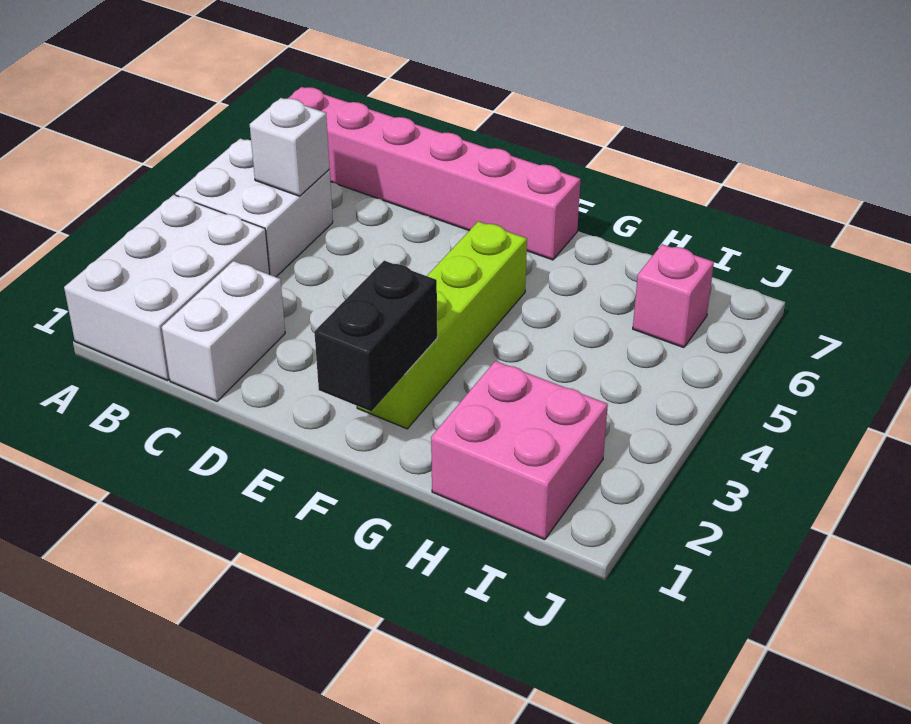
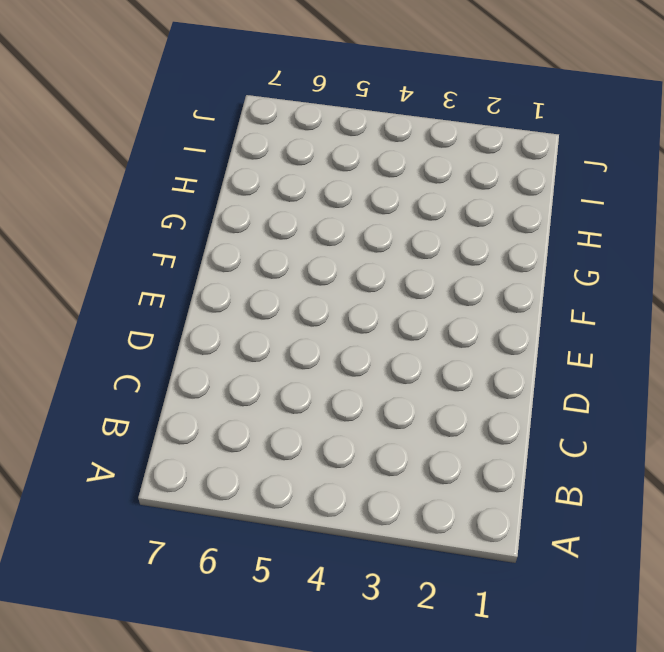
none -> white brick A1:B3 level 1
none -> white brick A4:B5 level 1

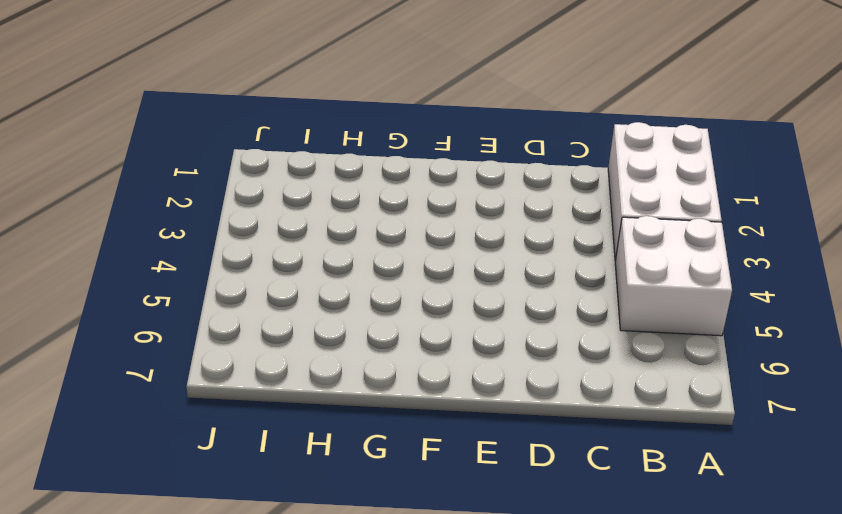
none -> pink brick A7:F7 level 1
none -> white brick C1:C2 level 1

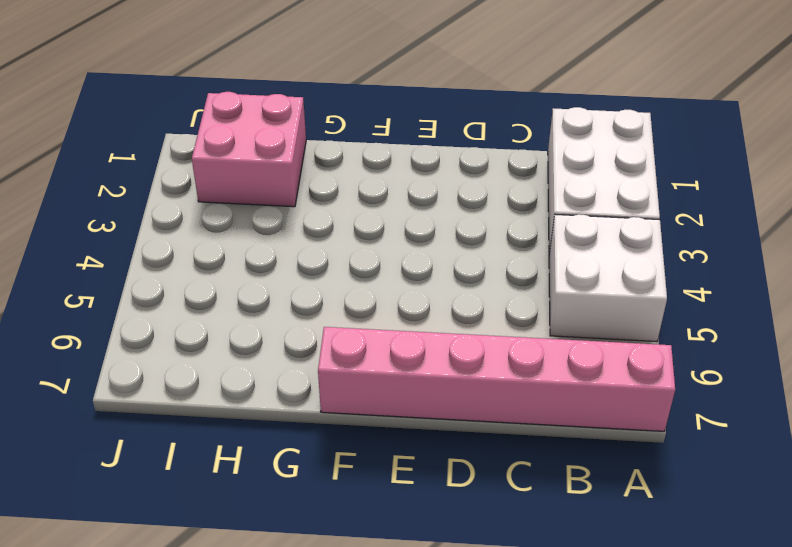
none -> white brick C1:C2 level 1
none -> lime brick F2:F5 level 1

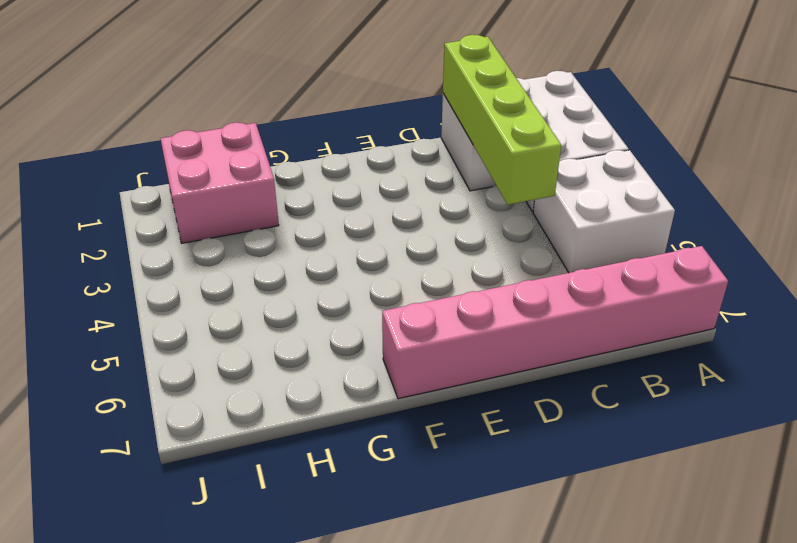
lime brick C1:C4 level 2 -> lime brick F2:F5 level 1
none -> pink brick I6 level 1
none -> white brick B5 level 2

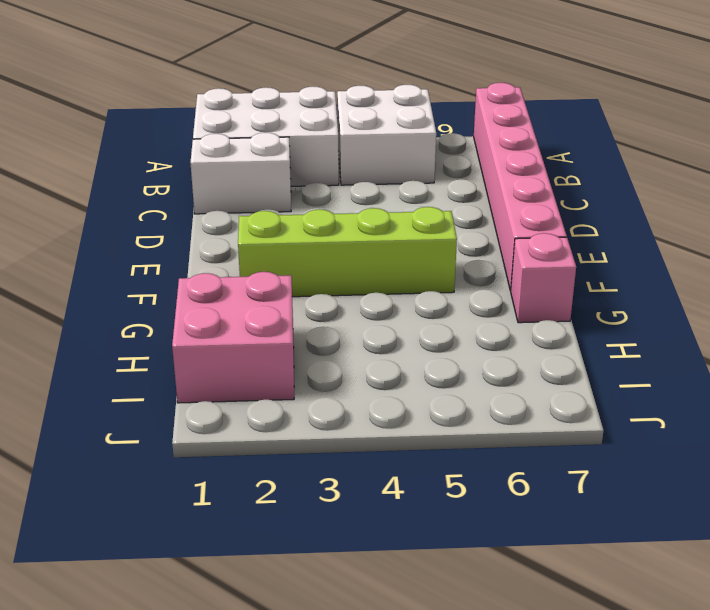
pink brick G7 level 1 -> pink brick I6 level 1
none -> white brick B5 level 2
none -> black brick F1:F2 level 2

